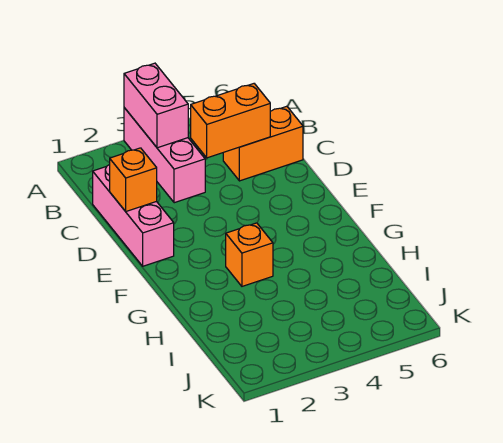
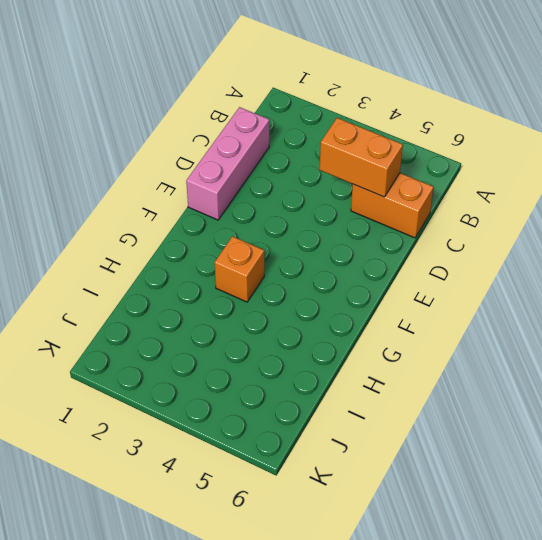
none -> pink brick A3:C3 level 1
none -> pink brick A3:B3 level 2

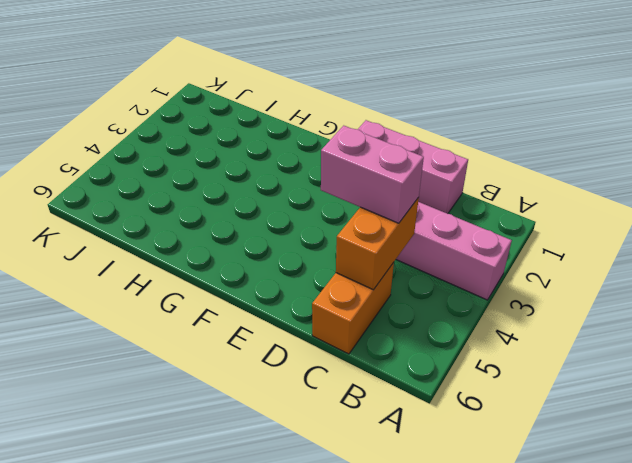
pink brick C4:D4 level 3 -> pink brick A3:B3 level 2
none -> orange brick G3 level 1
none -> orange brick D1 level 2

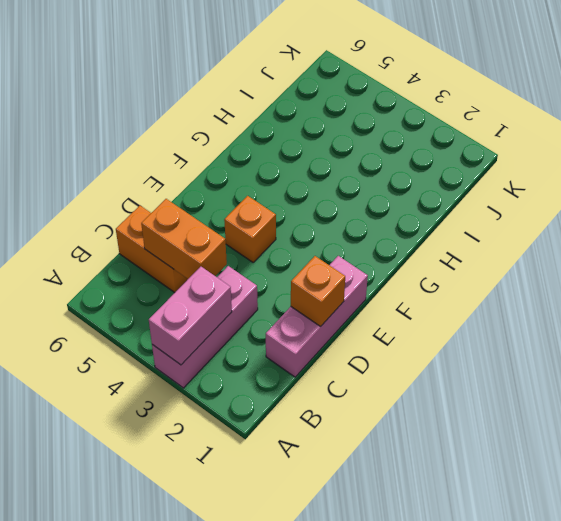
orange brick E4 level 1 -> orange brick G3 level 1

